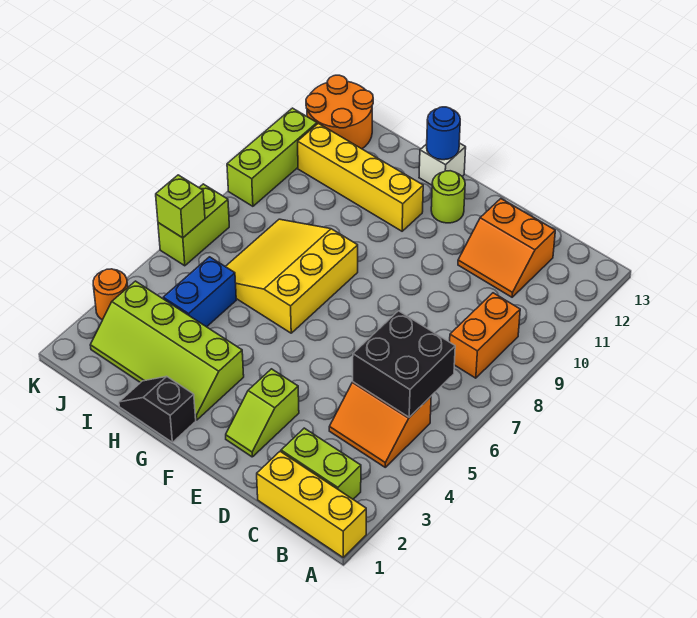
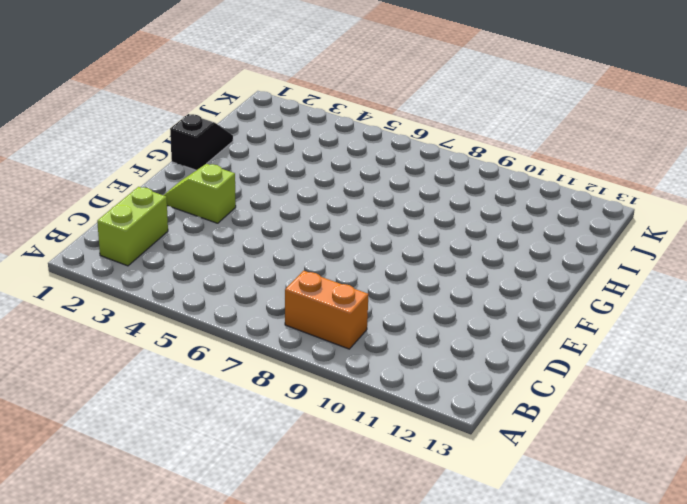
none -> yellow brick A1:C1 level 1
none -> orange slope B4:C5 level 1 top 5
none -> orange slope C11:D12 level 1 top 12

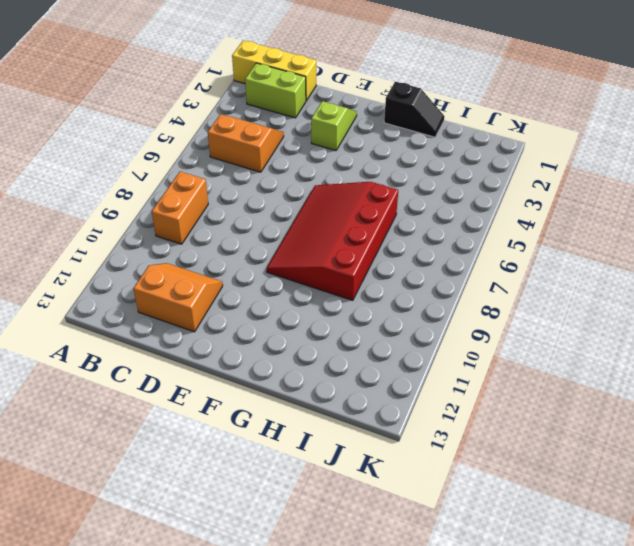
red slope F6:H9 level 1 top H -> yellow slope G6:I8 level 1 top G
none -> lime round brick F12 level 1
none -> lime slope G2:J3 level 1 top 3
none -> yellow brick G11:J11 level 1

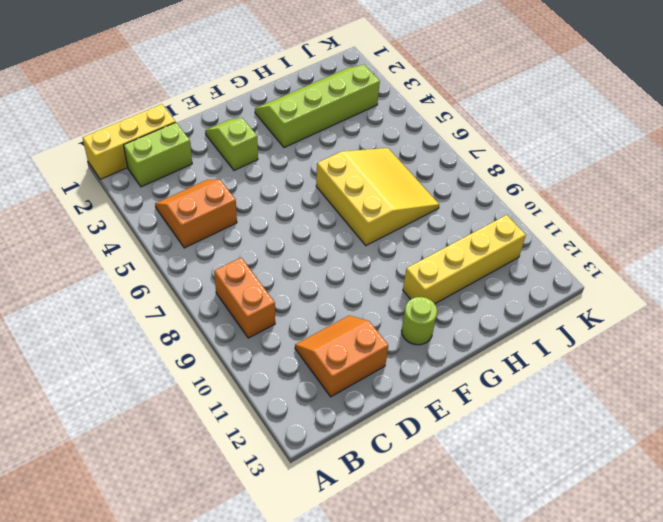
none -> black slope G1:H1 level 1 top G
none -> white brick G13 level 1
none -> blue brick I4:I5 level 1

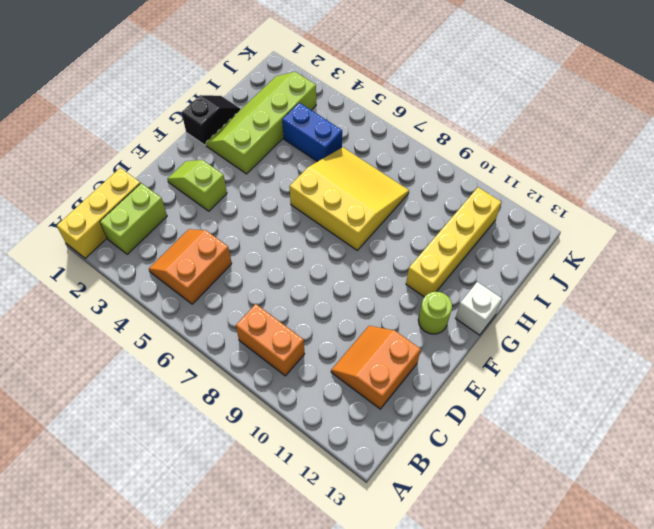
none -> orange round brick J12:K13 level 1
none -> orange round brick K3 level 1
none -> lime brick K6:K7 level 1

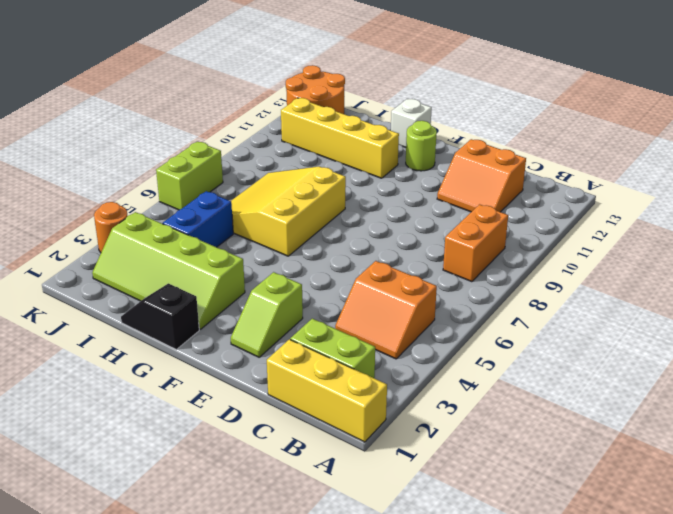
none -> lime brick K9:K11 level 1
none -> black brick B5:C6 level 2
none -> blue round brick G13 level 2

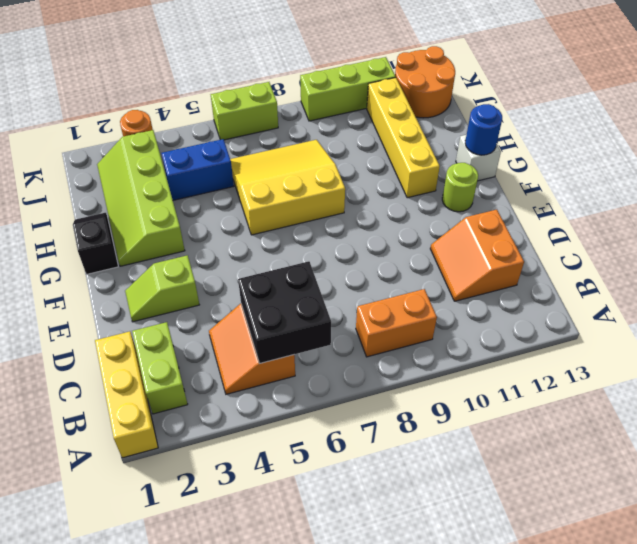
none -> lime brick K6 level 2

